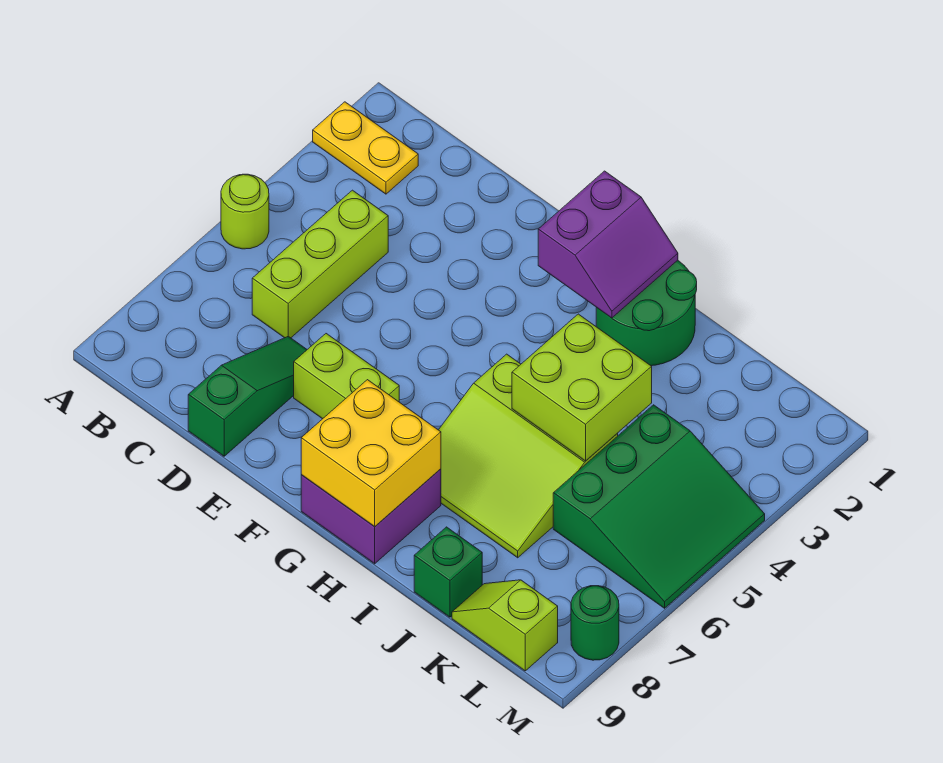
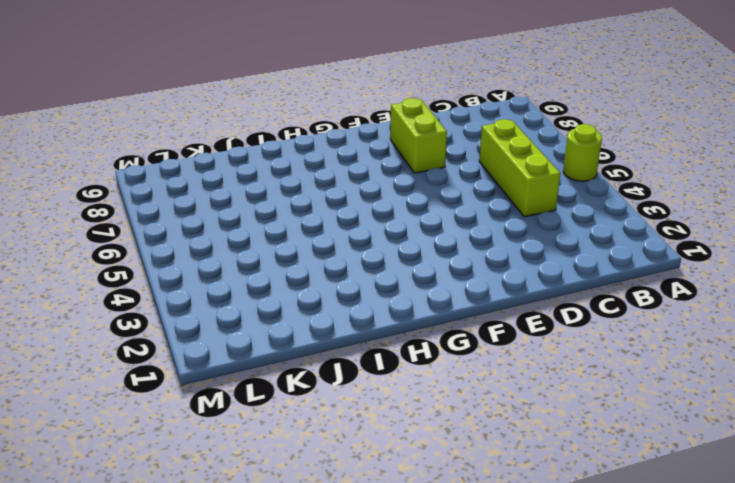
lime brick E7:E8 level 1 -> lime brick E7:F7 level 1
none -> yellow plate A2:B2 level 1
none -> green slope D7:D9 level 1 top 9
none -> purple brick G8:H9 level 1

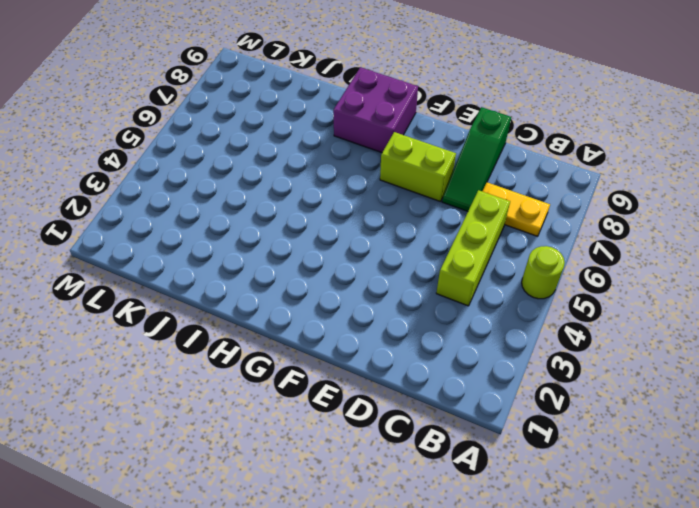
yellow plate B7:C7 level 1 -> yellow plate A2:B2 level 1
none -> green round brick H1:I2 level 1
none -> lime slope H5:J7 level 1 top 5
none -> green brick J9 level 1

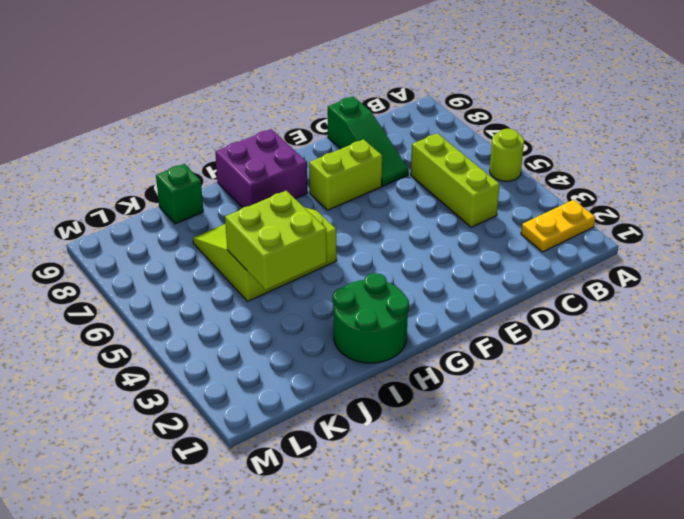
none -> green slope K4:M6 level 1 top K
none -> lime slope K9:L9 level 1 top L
none -> green round brick M8 level 1

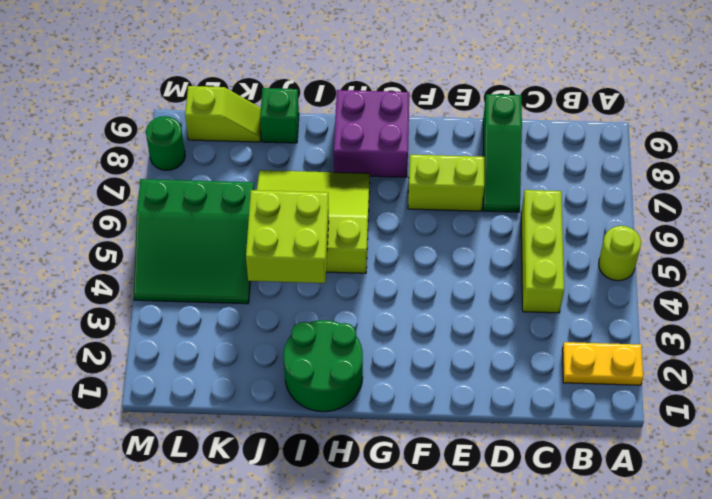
green slope K4:M6 level 1 top 6 -> green slope K4:M6 level 1 top K
none -> purple slope G1:H2 level 2 top G
none -> yellow brick G8:H9 level 2

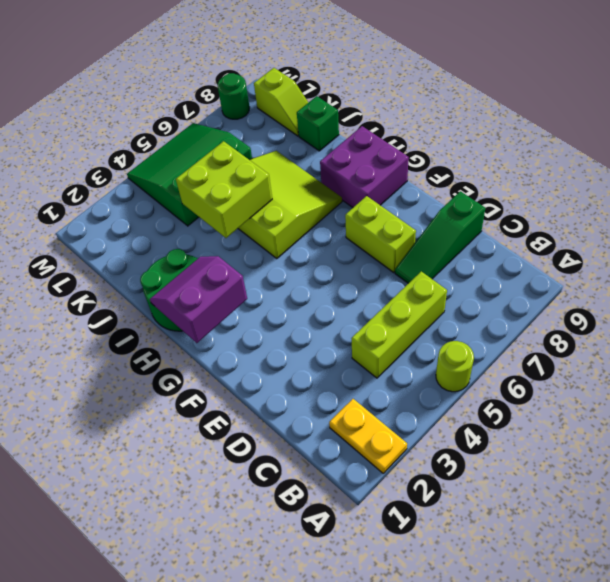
none -> yellow brick G8:H9 level 2

